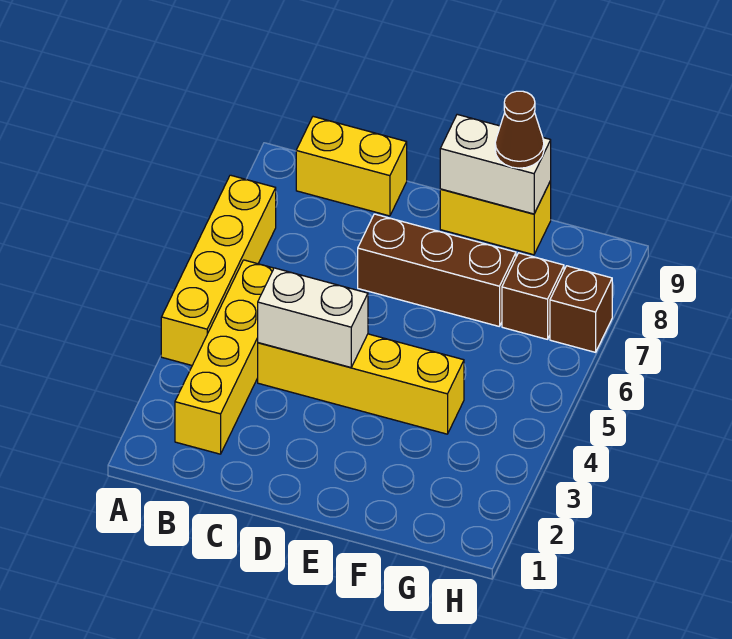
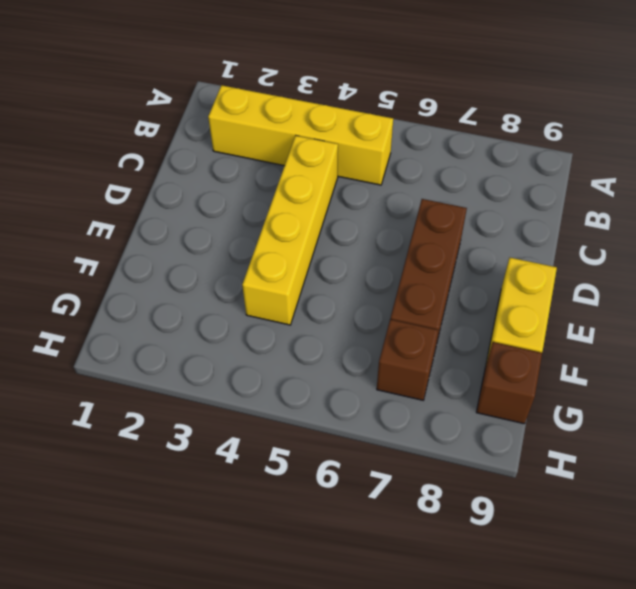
brown brick G9 level 1 -> brown brick H7 level 1
none -> yellow brick A4:A7 level 1
none -> yellow brick B9:C9 level 1

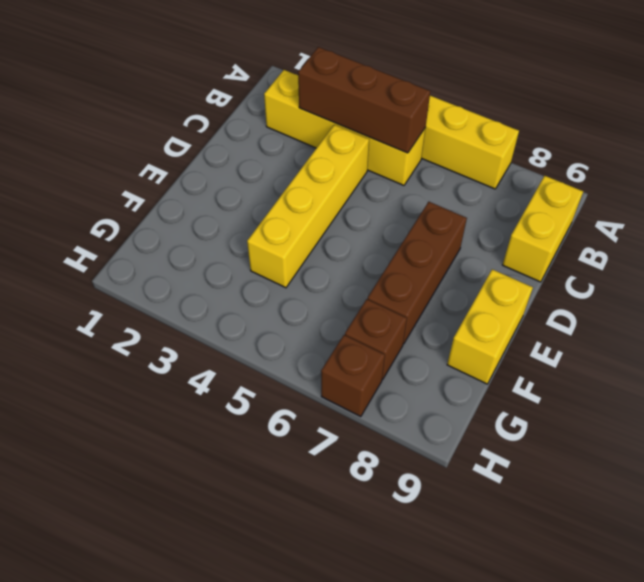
brown brick B3:B5 level 2 -> none
none -> white brick C4:D4 level 2
none -> white brick E9:F9 level 2

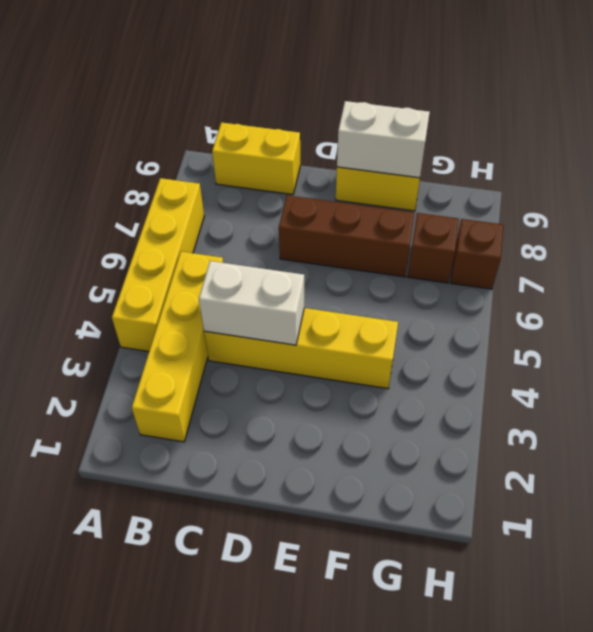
none -> brown cone F9 level 3

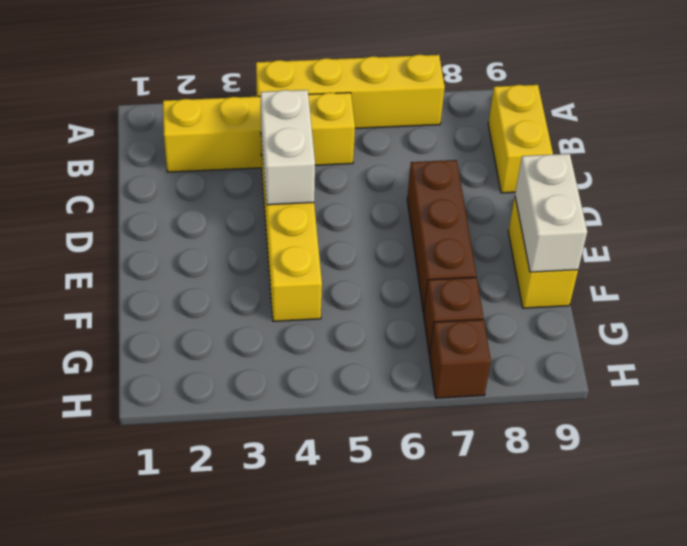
none -> brown cone F9 level 3

